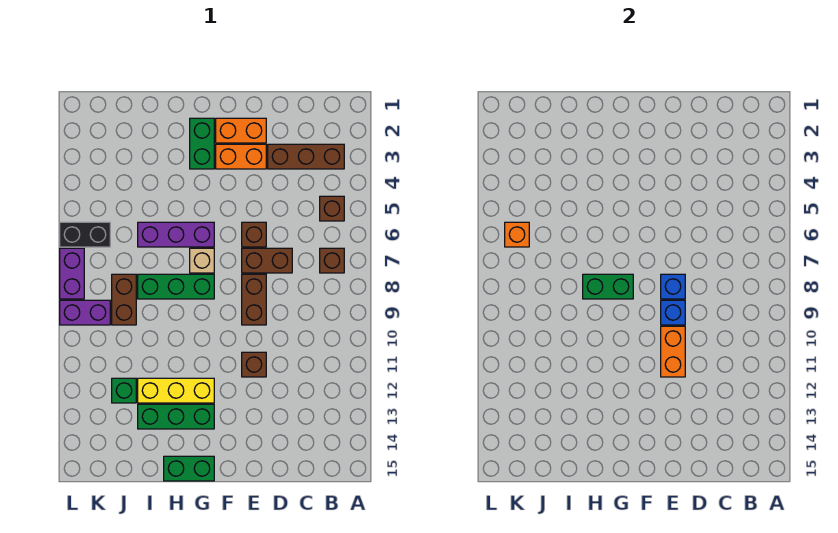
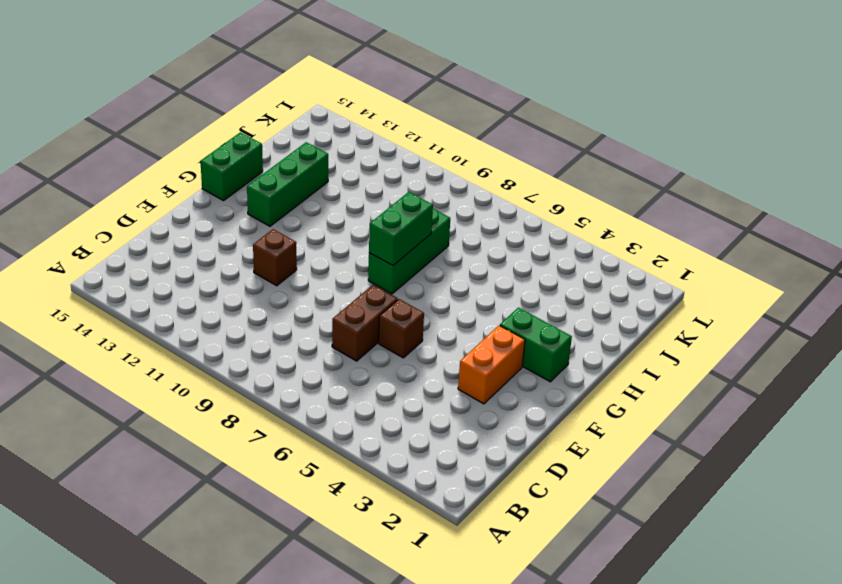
none -> brown brick B3:D3 level 1
none -> brown brick B5 level 1
none -> brown brick B7 level 1

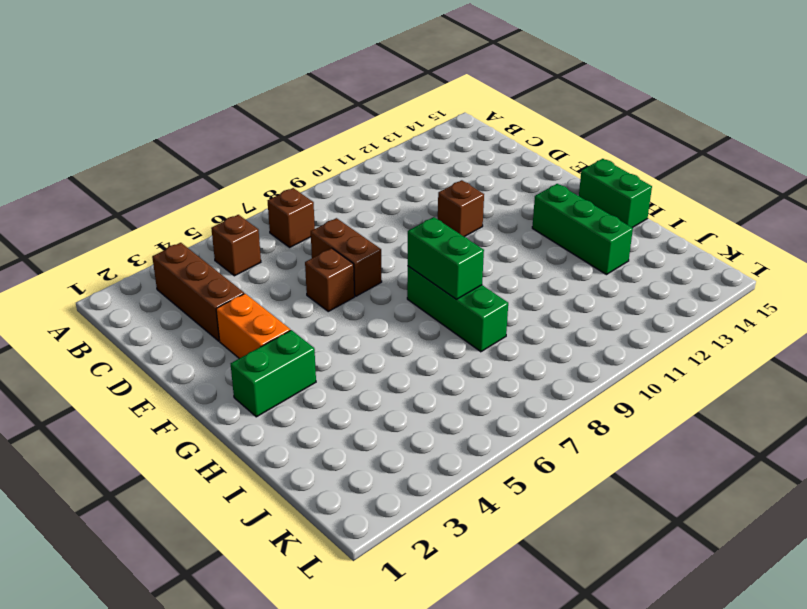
none -> orange brick E2:F2 level 1
none -> brown brick E8:E9 level 1
none -> purple brick G6:I6 level 1

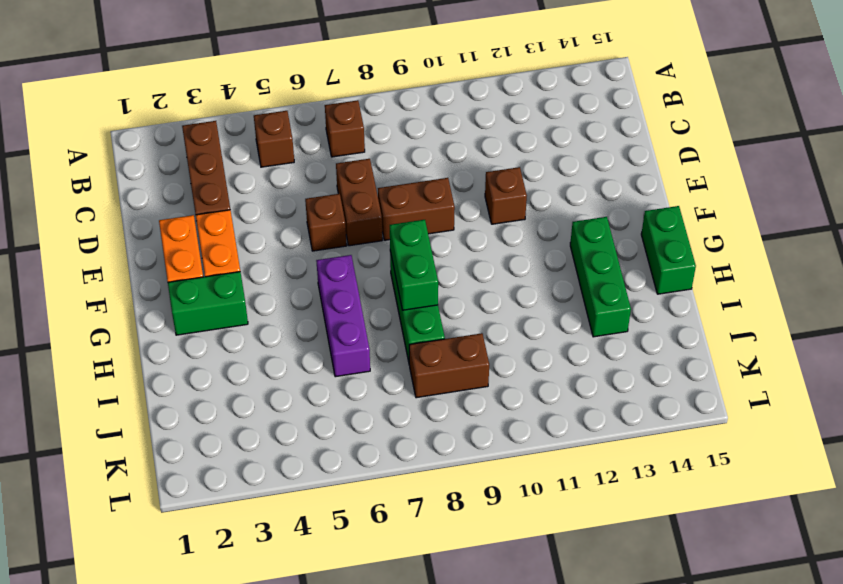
none -> tan brick G7 level 1
none -> yellow brick G12:I12 level 1
none -> green brick J12 level 1

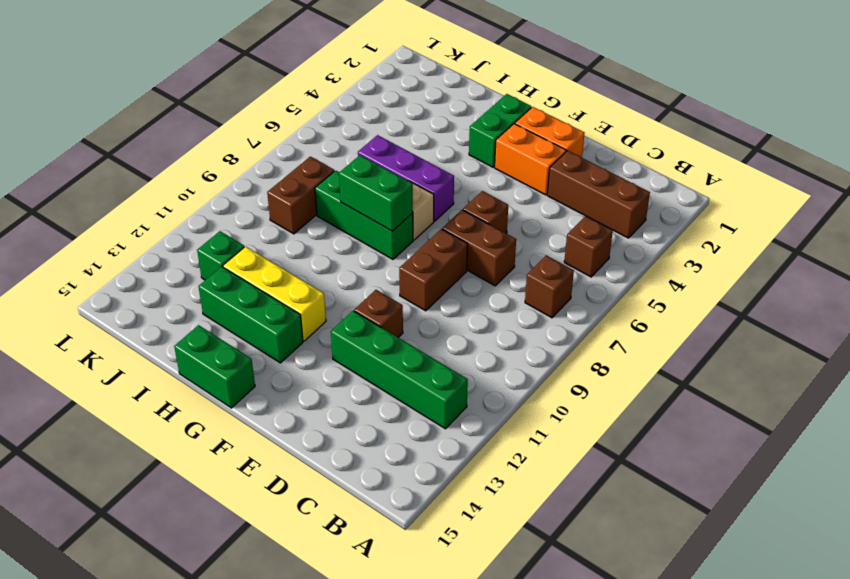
green brick B12:E12 level 1 -> none
none -> black brick K6:L6 level 1
none -> purple brick K9:L9 level 1
none -> purple brick L7:L8 level 1

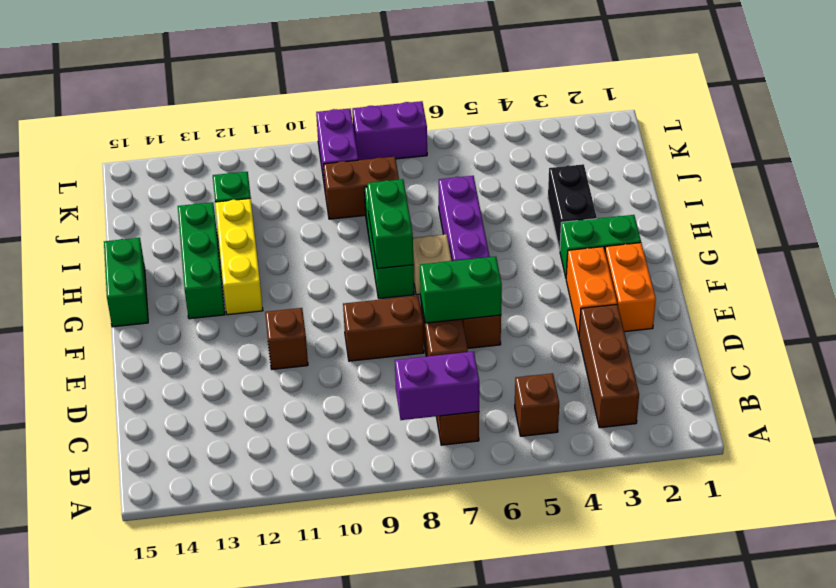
purple brick B7:B8 level 2 -> none
green brick E6:E7 level 2 -> none
black brick H3:I3 level 1 -> black brick K6:L6 level 1
none -> blue brick E8 level 2
none -> blue brick E9 level 2
none -> orange brick E10:E11 level 2

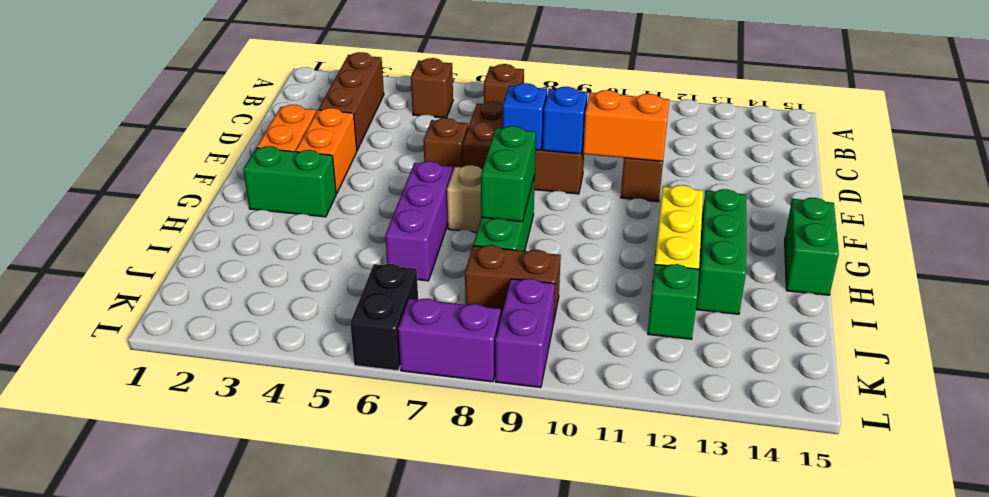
none -> orange brick K6 level 2

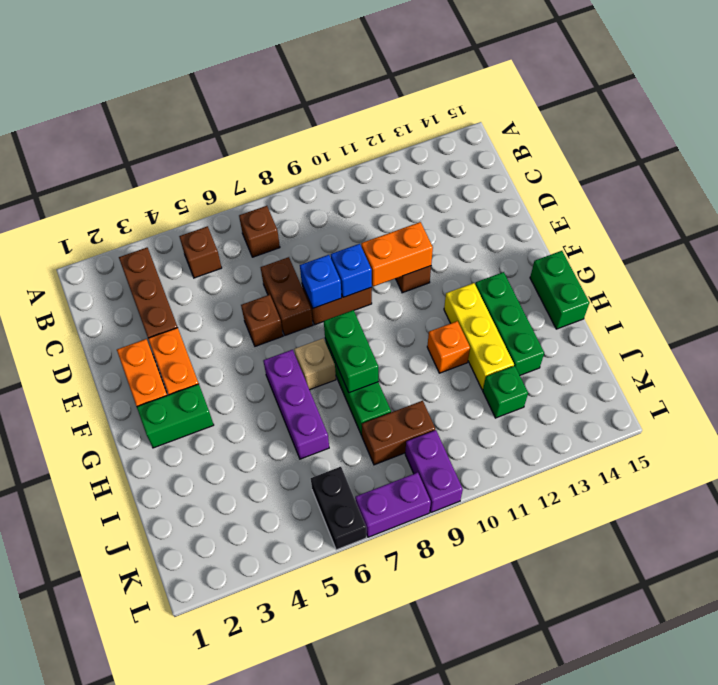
orange brick H11 level 1 -> orange brick K6 level 2

